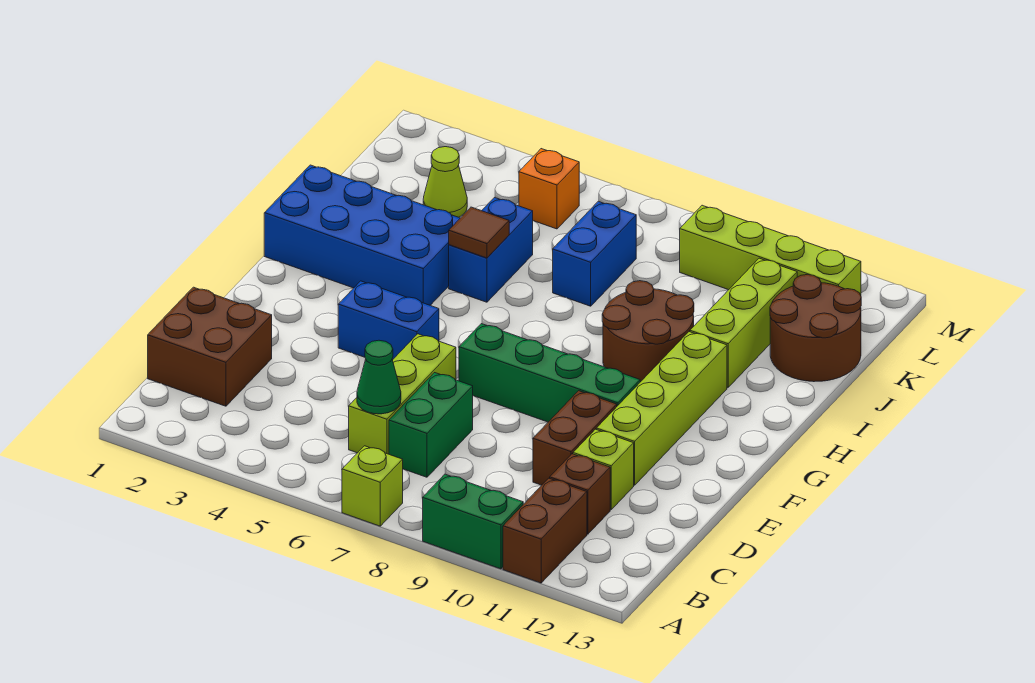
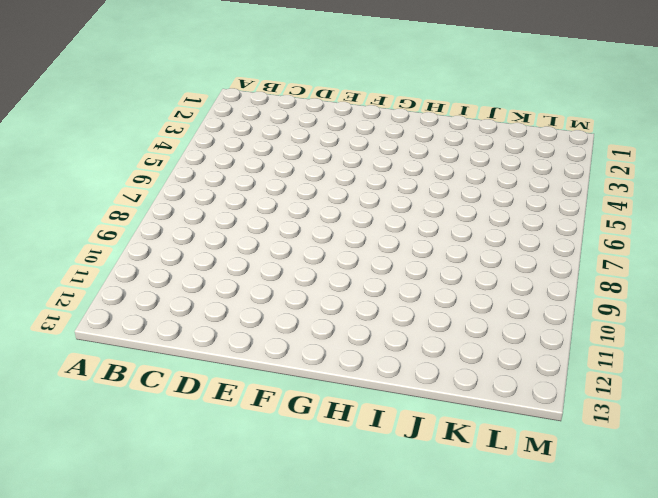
none -> lime brick A7 level 1
none -> green brick A9:A10 level 1
none -> brown brick A11:B11 level 1

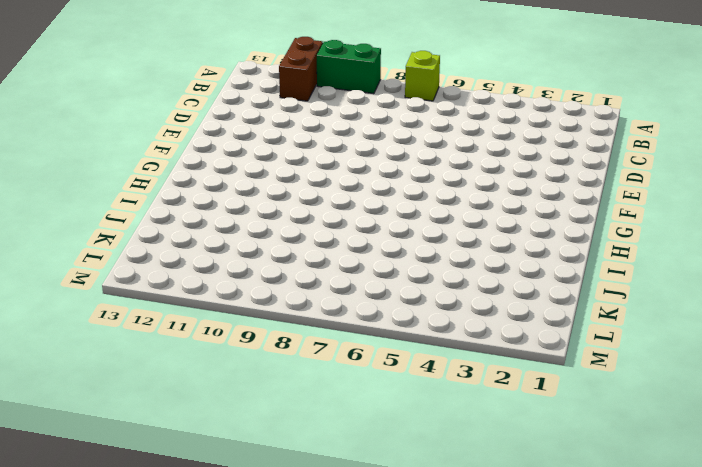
none -> brown brick C1:D2 level 1
none -> lime brick C6:E6 level 1
none -> green brick C7:D7 level 1

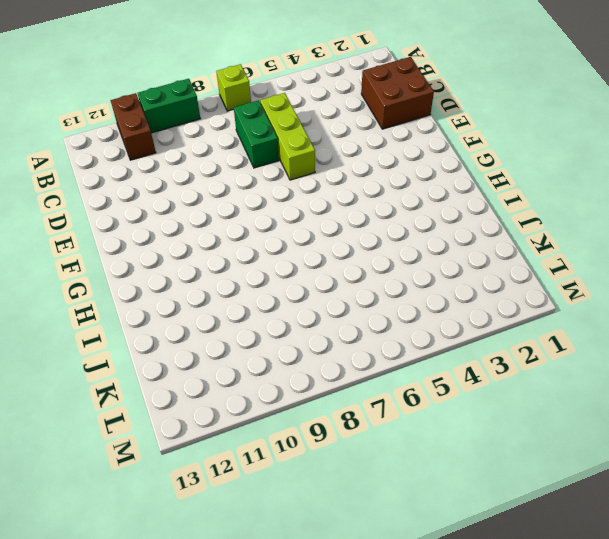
none -> brown brick C11 level 1
none -> brown brick D10:E10 level 1
none -> lime brick D11 level 1

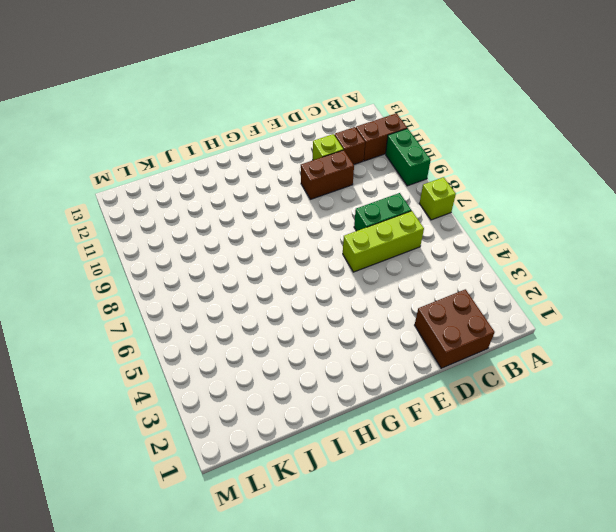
none -> lime brick E11:H11 level 1
none -> blue brick F4:F5 level 1
none -> green brick F7:F10 level 1

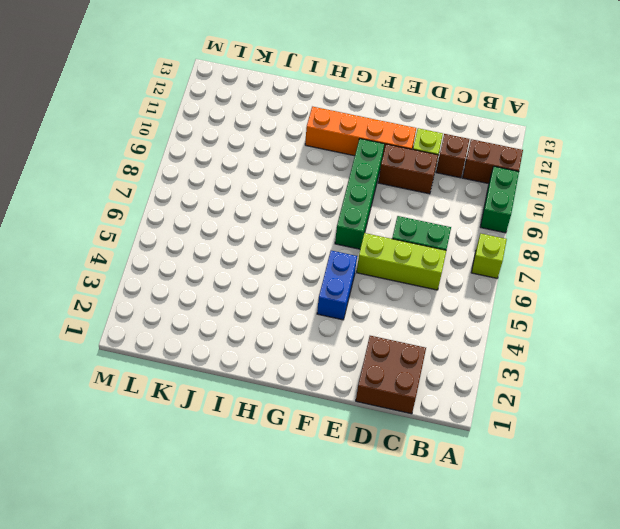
orange brick E11:H11 level 1 -> lime brick E11:H11 level 1
none -> blue brick H1:I4 level 1
none -> brown round brick H9:I10 level 1
none -> blue brick I5:J5 level 1

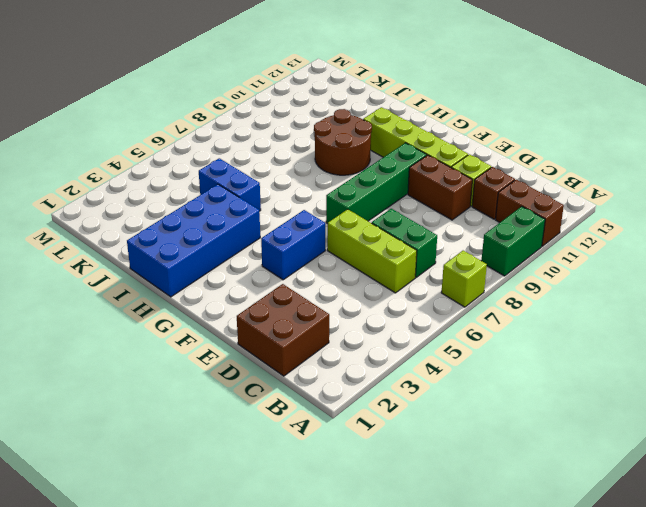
none -> lime brick I11:K11 level 1
none -> blue brick J7:K7 level 1
none -> brown round brick J12:K13 level 1

